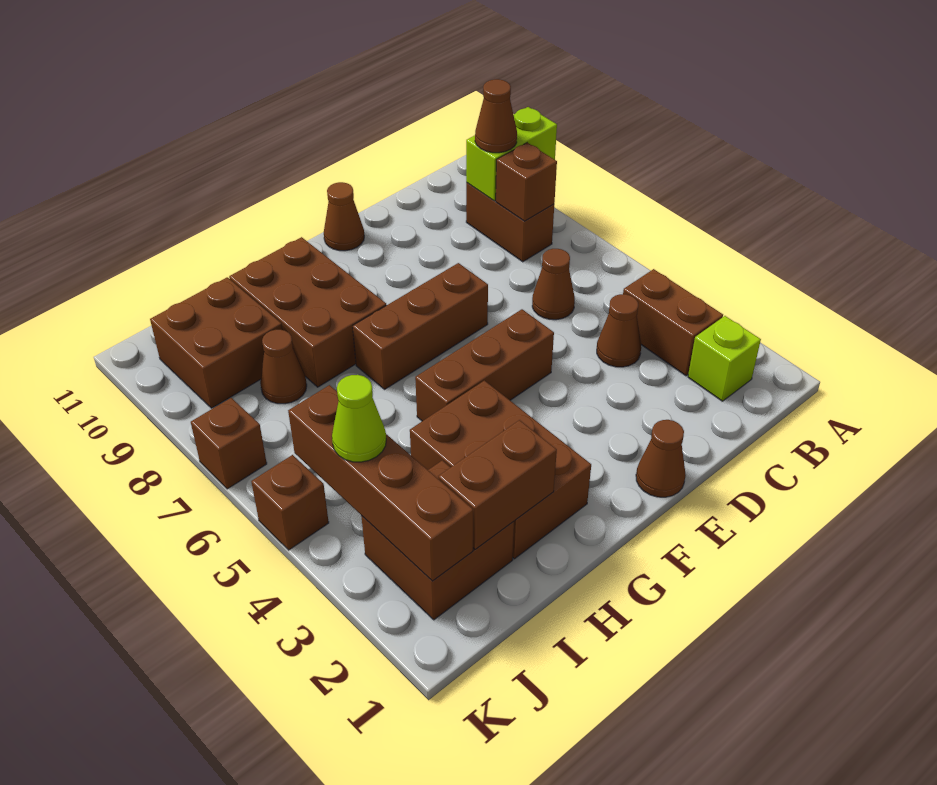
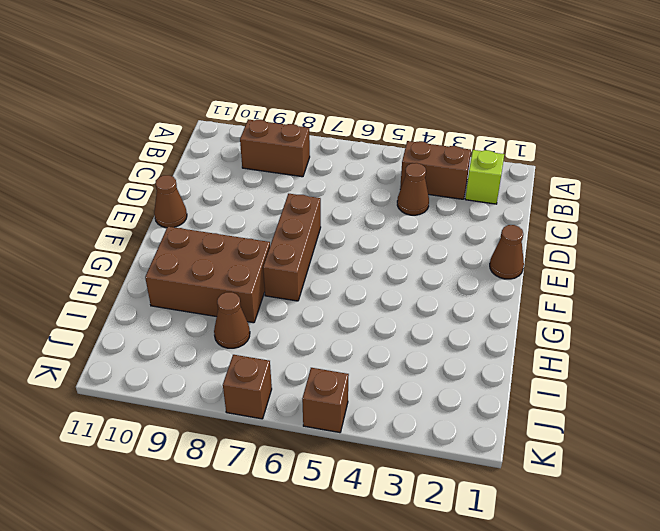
none -> brown cone C6 level 1
none -> brown brick E5:G5 level 1
none -> brown brick G2:H4 level 1

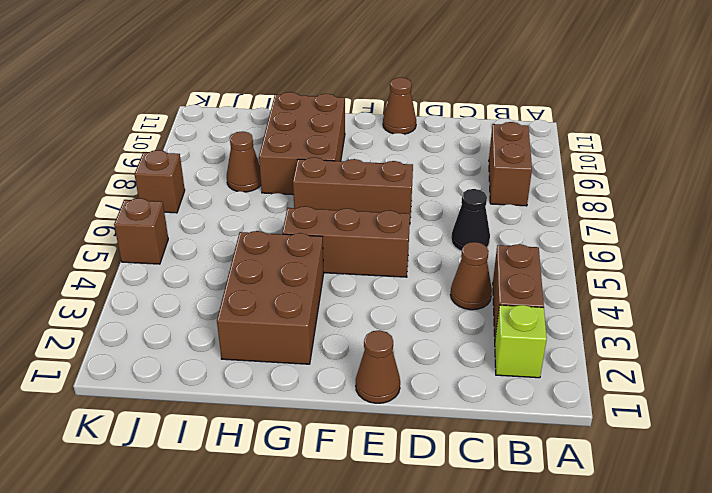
black cone C6 level 1 -> brown cone C6 level 1
none -> brown brick I2:J3 level 1
none -> brown brick I9:J10 level 1
none -> lime brick A9:B9 level 2

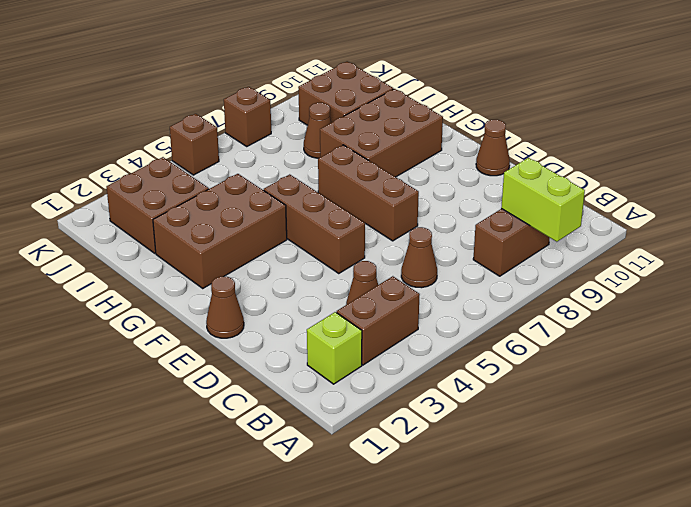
none -> brown brick B8 level 2
none -> brown brick H2:I2 level 2
none -> brown brick J2:J5 level 2

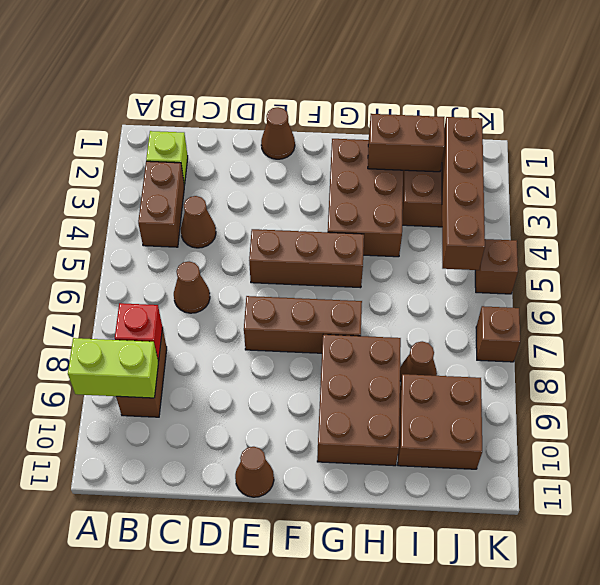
red brick B8 level 2 -> brown brick B8 level 2
none -> brown cone B9 level 3
none -> lime cone J4 level 3

